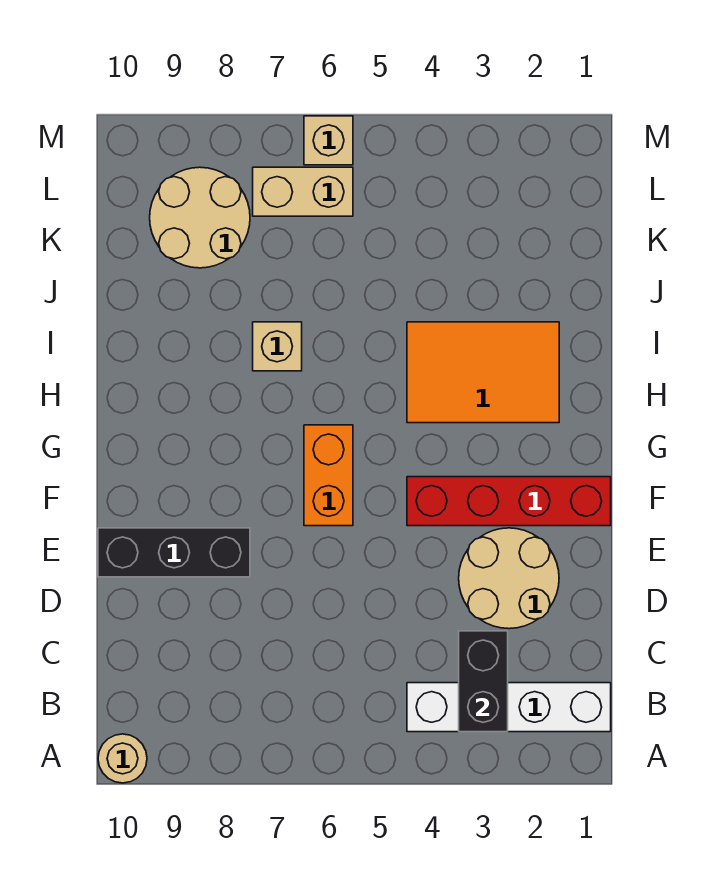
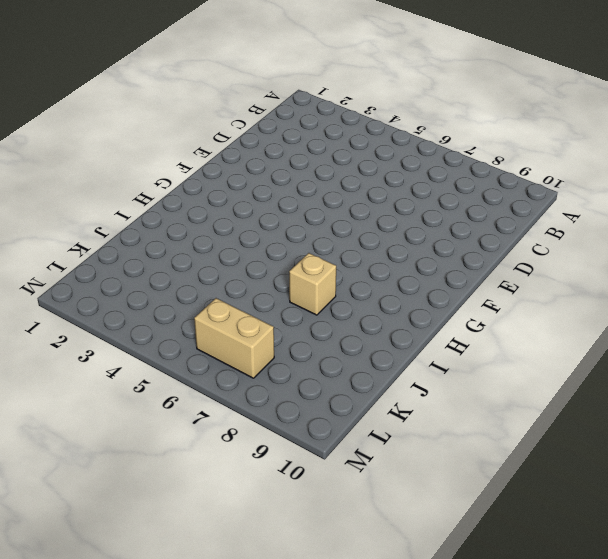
none -> tan round brick A10 level 1
none -> white brick B1:B4 level 1
none -> tan round brick D2:E3 level 1

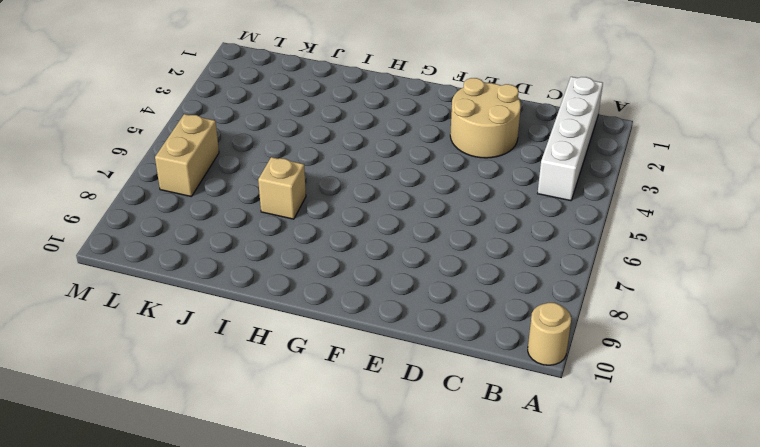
none -> black brick E8:E10 level 1
none -> red brick F1:F4 level 1
none -> orange brick F6:G6 level 1

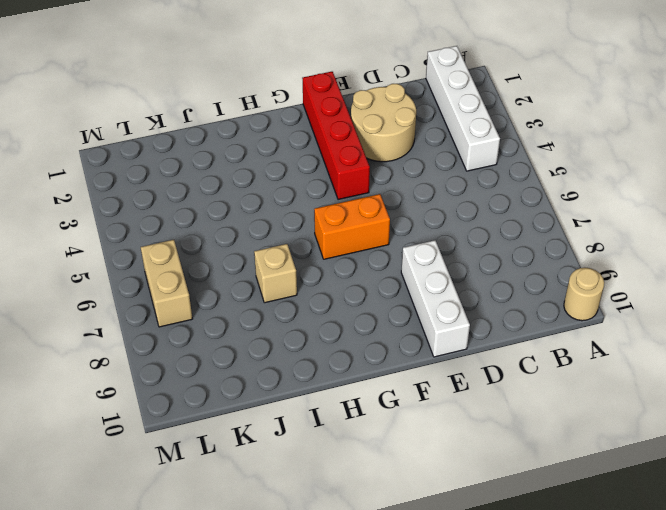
white brick E8:E10 level 1 -> black brick E8:E10 level 1
none -> orange tile H2:I4 level 1
none -> tan round brick K8:L9 level 1
none -> tan brick M6 level 1

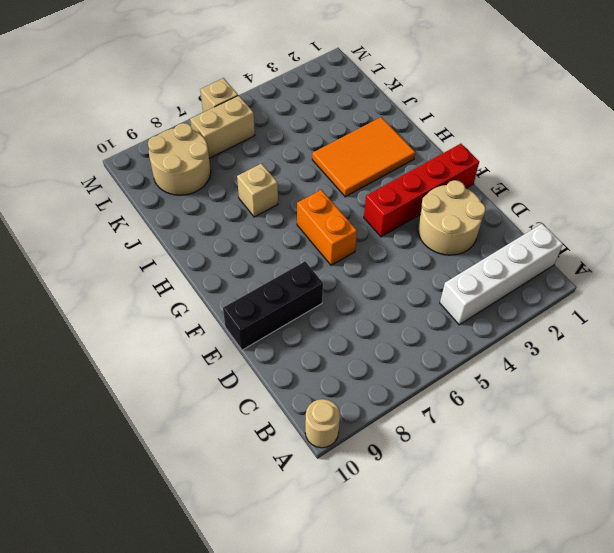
none -> black brick B3:C3 level 2

